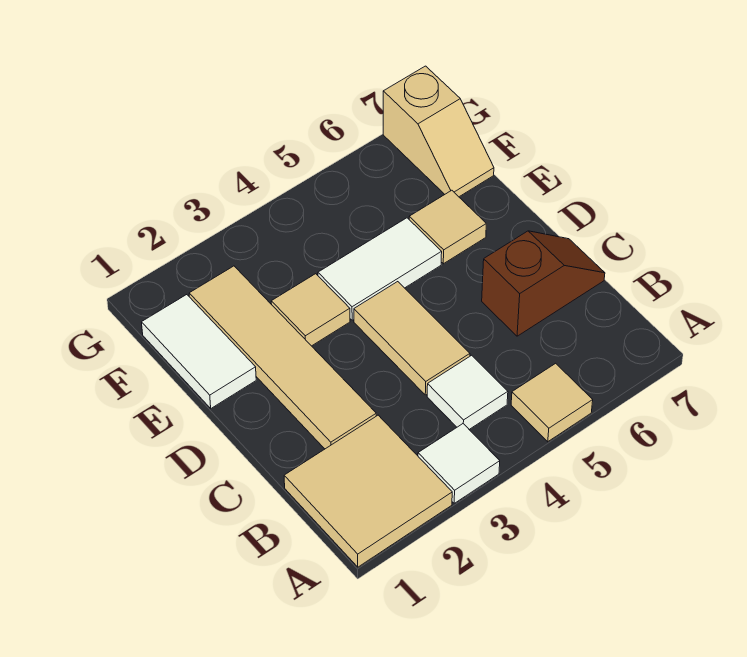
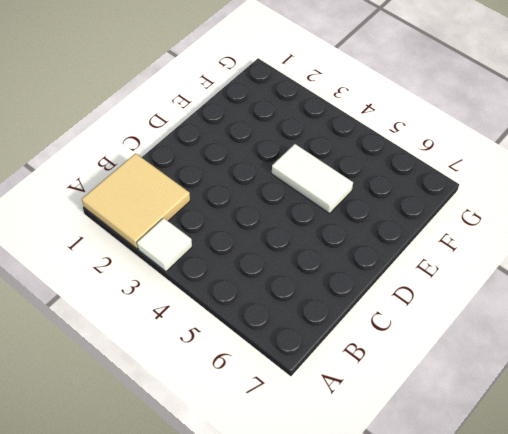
none -> tan tile A5 level 1
none -> white tile B4 level 1
none -> tan tile C2:F2 level 1

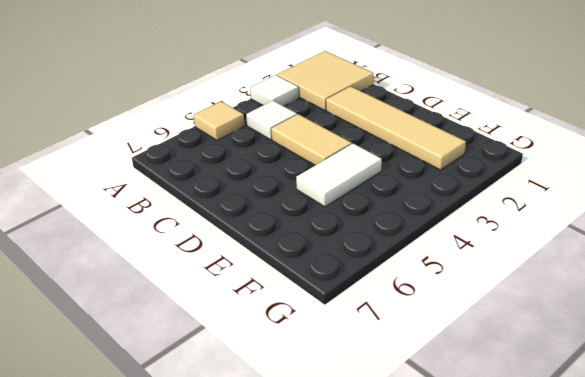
none -> brown slope C6:C7 level 1 top 6
none -> white tile E1:F1 level 1
none -> tan tile E3 level 1

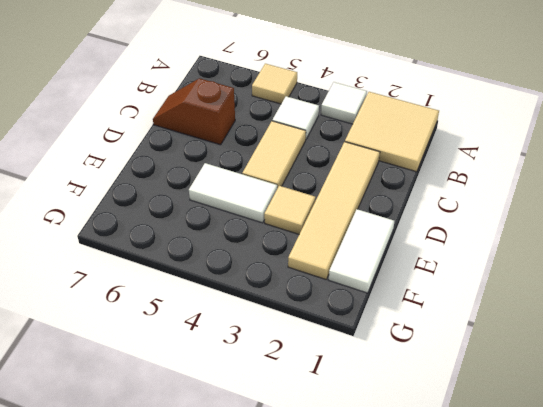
none -> tan tile E6 level 1
none -> tan slope F7:G7 level 1 top G

